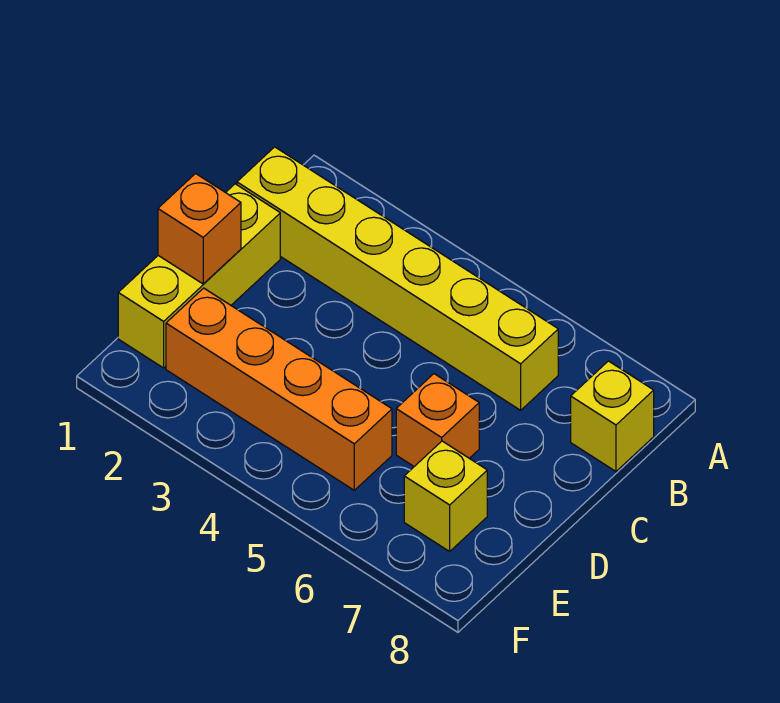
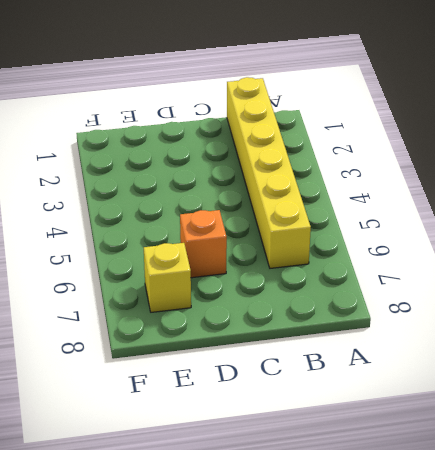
none -> yellow brick B8 level 1
none -> yellow brick C1:E1 level 1

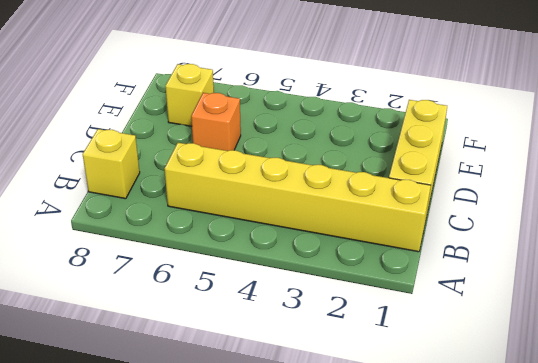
none -> orange brick E2:E5 level 1
none -> orange brick D1 level 2

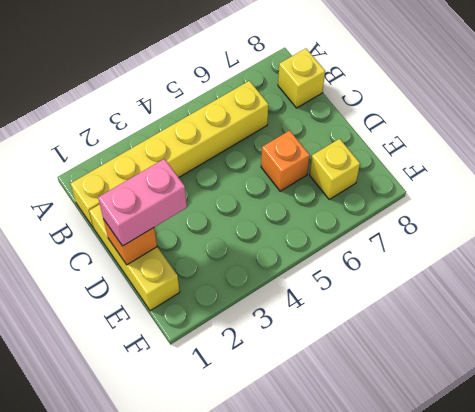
pink brick D1:D2 level 3 -> none
none -> orange brick E2:E5 level 1

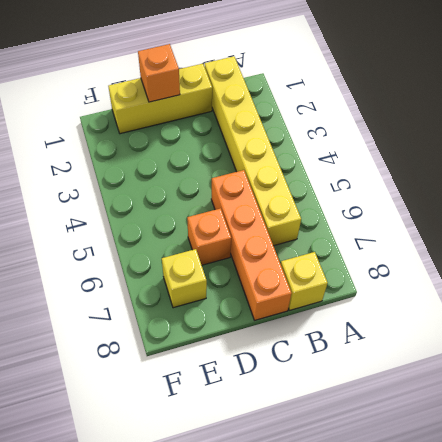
orange brick C5:C8 level 1 -> orange brick E2:E5 level 1

